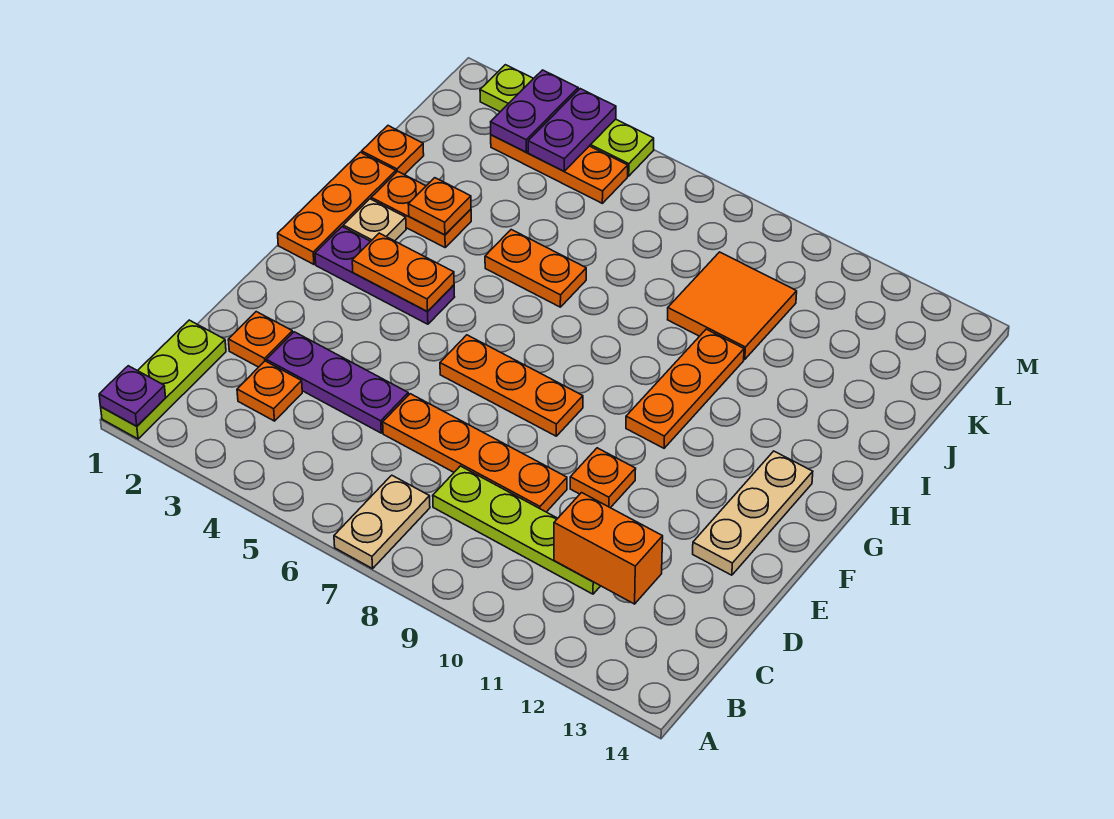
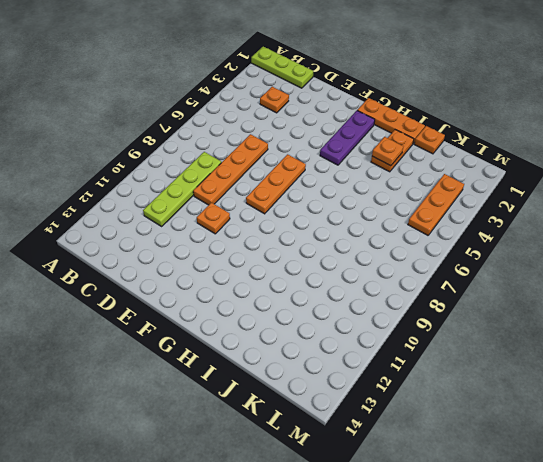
none -> tan plate A7:B7 level 1
none -> orange plate D2 level 1
none -> purple plate D3:D5 level 1

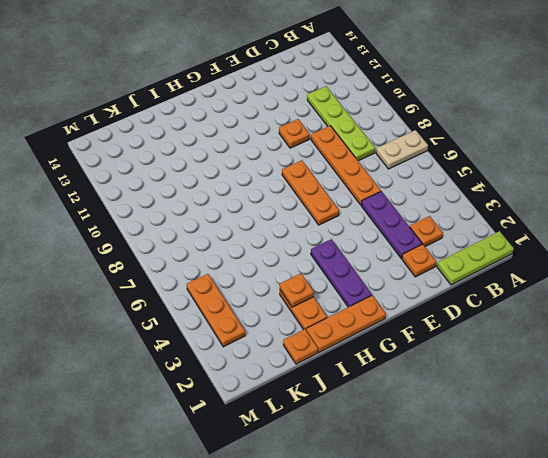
none -> tan plate E13:G13 level 1
none -> orange plate G10:I10 level 1
none -> tan plate H2 level 1

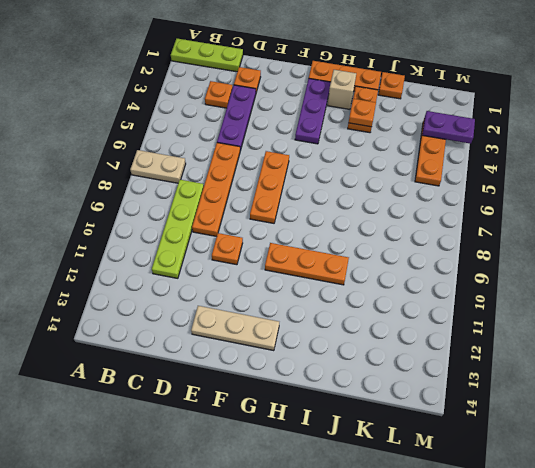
tan brick H2 level 1 -> tan plate H2 level 1
none -> orange plate I5:I6 level 1
none -> orange tile J9:K10 level 1
none -> lime plate M2:M5 level 1

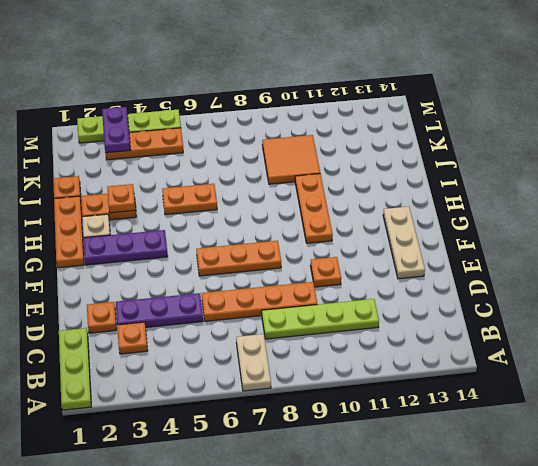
none -> purple plate A1 level 2
none -> orange brick C11:C12 level 2
none -> orange plate G3:G4 level 2

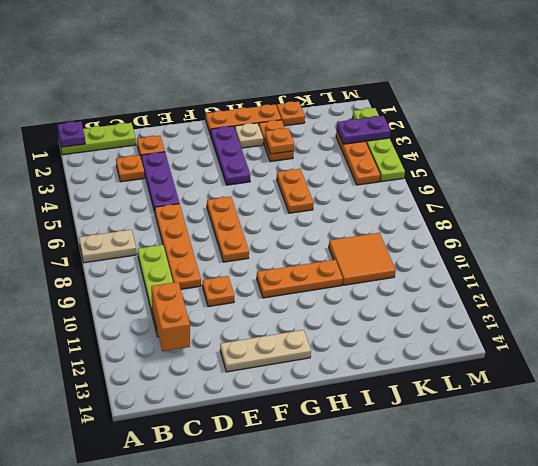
none -> orange plate G3:G4 level 2
none -> purple plate L4:M4 level 2

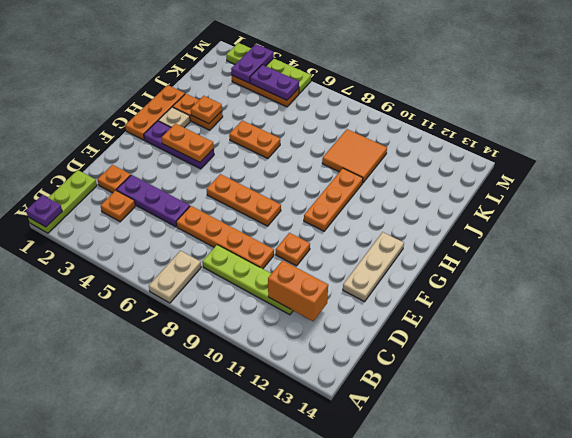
purple plate L4:L5 level 2 -> purple plate L4:M4 level 2
none -> orange plate J1 level 1

